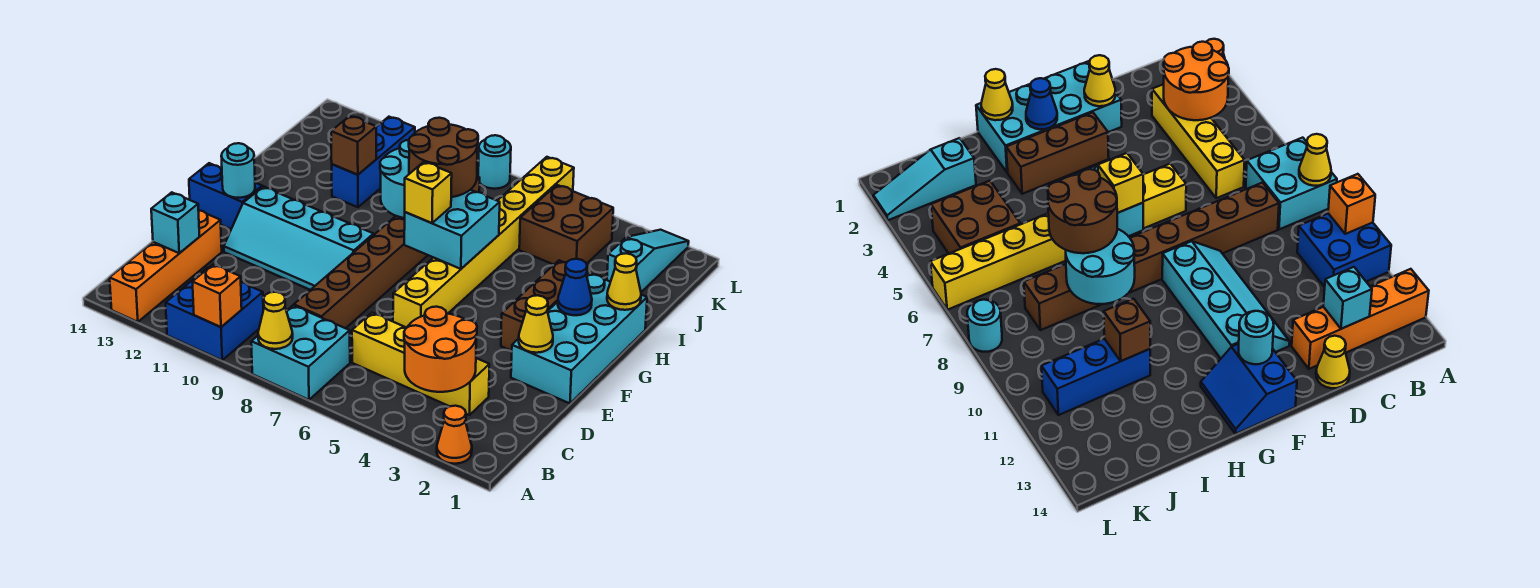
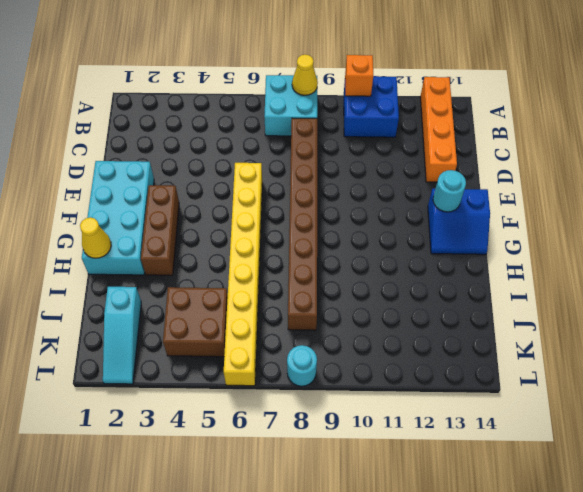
none -> orange cone A2 level 1
none -> yellow brick C3:C6 level 1
none -> yellow cone D14 level 1

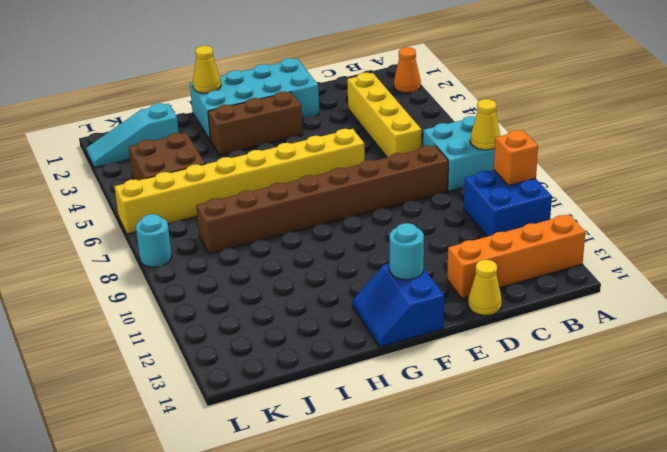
none -> cyan slope E9:F12 level 1 top F
none -> blue brick I11:K11 level 1
none -> orange round brick B3:C4 level 2

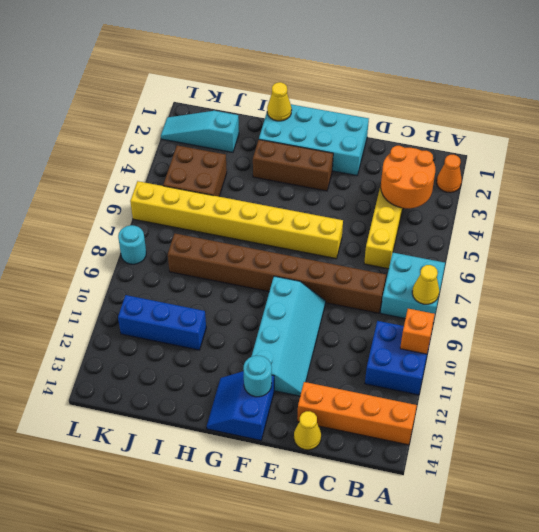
none -> cyan brick C13 level 2
none -> yellow cone E2 level 2
none -> blue cone G2 level 2

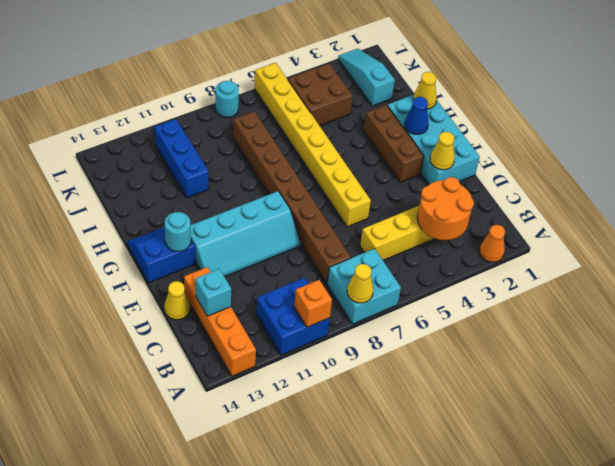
none -> cyan brick G6:H7 level 2
none -> cyan round brick H8:I9 level 2
none -> brown brick I11 level 2

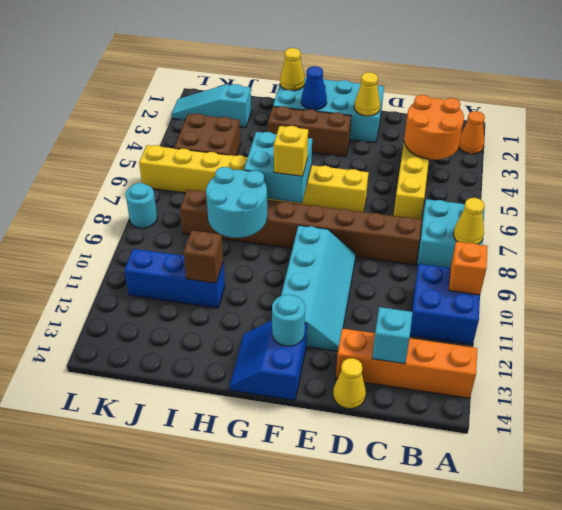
none -> brown round brick H7:I8 level 3

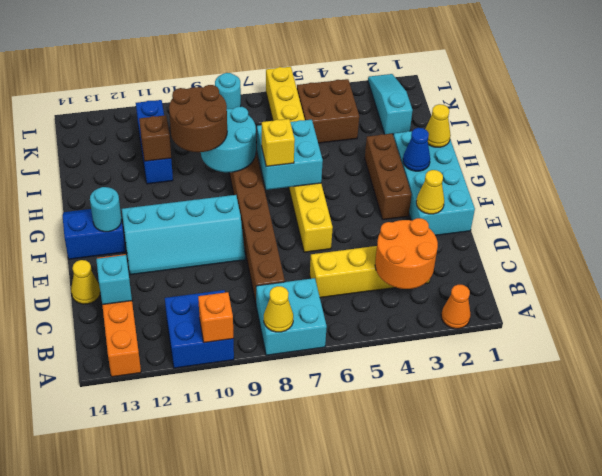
brown round brick H9:I10 level 3 -> brown round brick H7:I8 level 3

